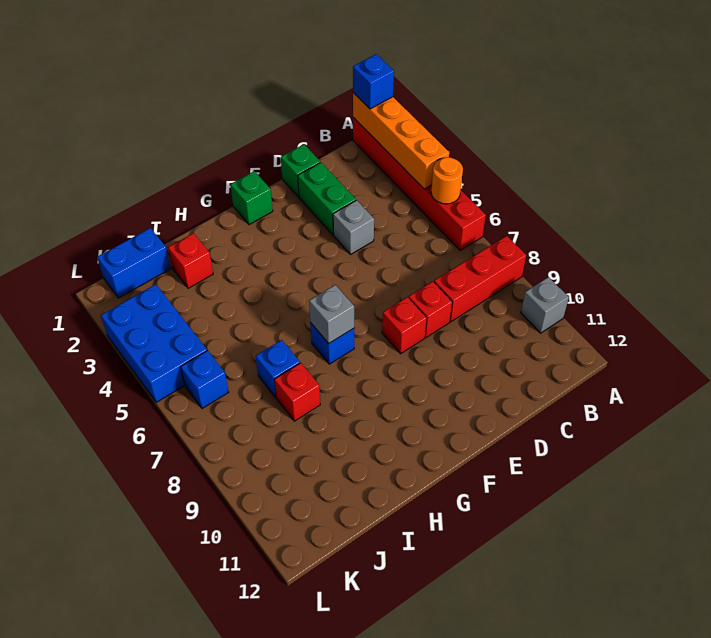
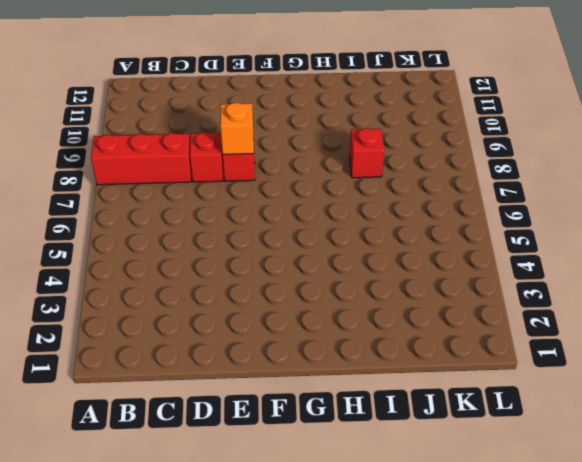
orange brick E8 level 2 -> none
none -> red brick A1:A6 level 1
none -> grey brick A10 level 1
none -> green brick D1 level 1

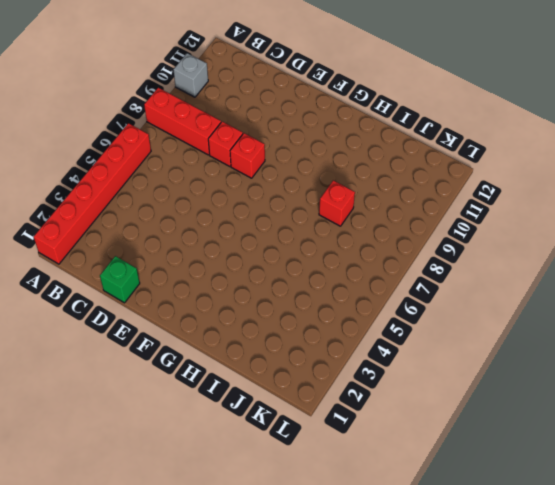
none -> green brick D2:D3 level 1
none -> grey brick D4 level 1
none -> green brick F1 level 1

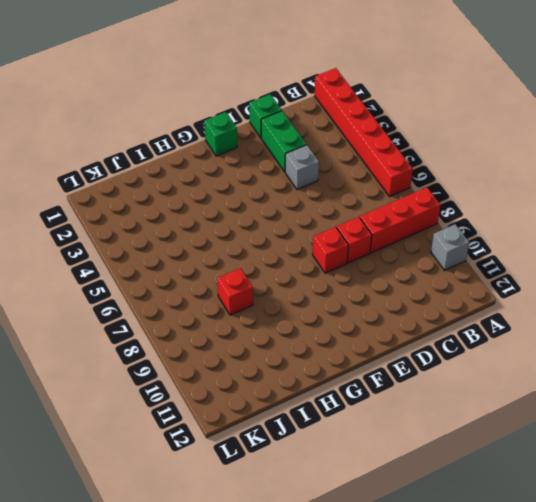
none -> blue brick G7 level 1
none -> red brick I2 level 1
none -> blue brick I7 level 1

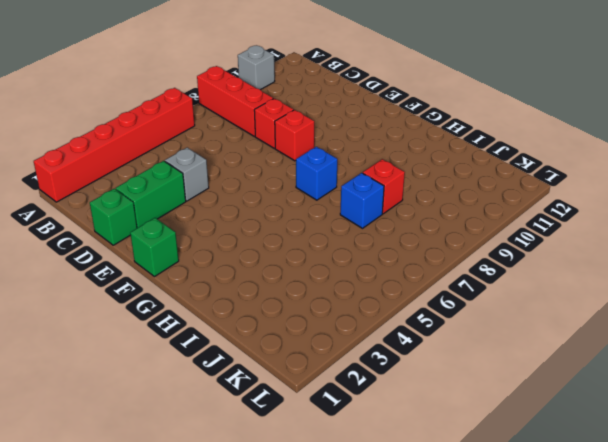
none -> red brick I2 level 1
none -> blue brick J1:K1 level 1
none -> blue brick K3:L5 level 1

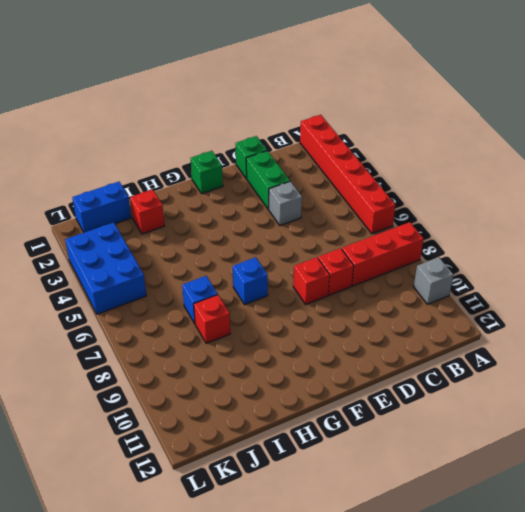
none -> blue brick K6 level 1
none -> orange brick A1:A4 level 2
none -> orange round brick A5 level 2

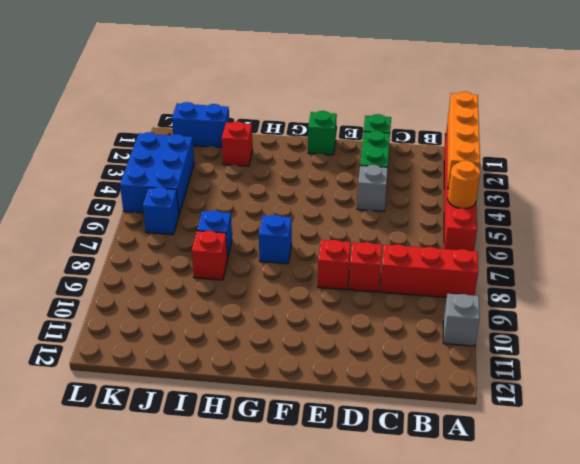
none -> grey brick G7 level 2
none -> blue brick A1 level 3

